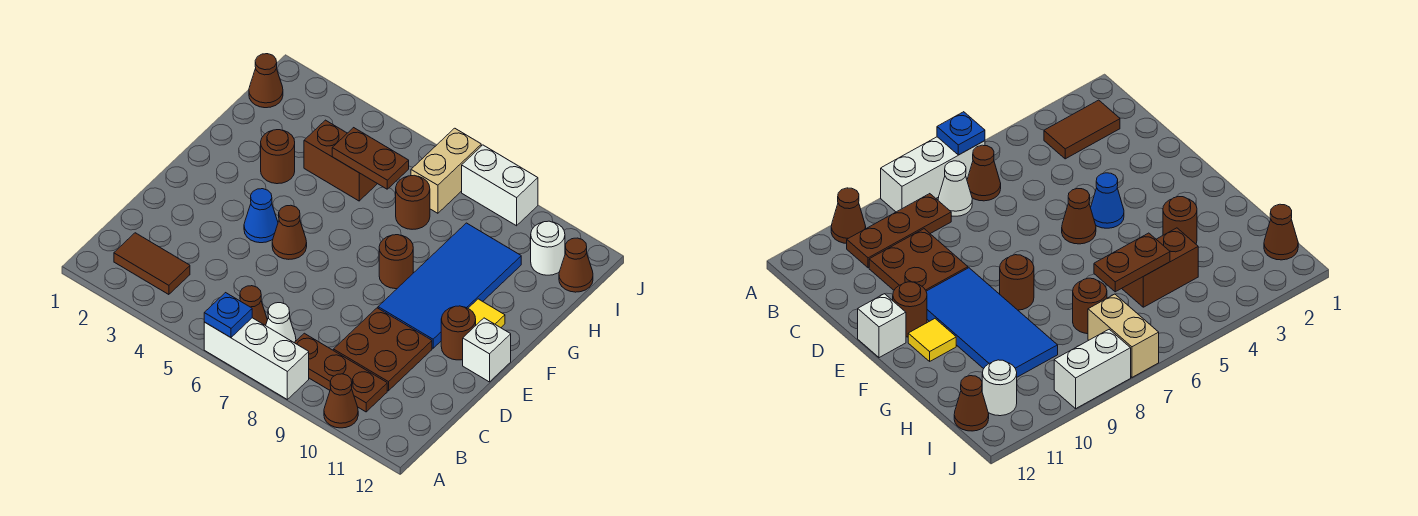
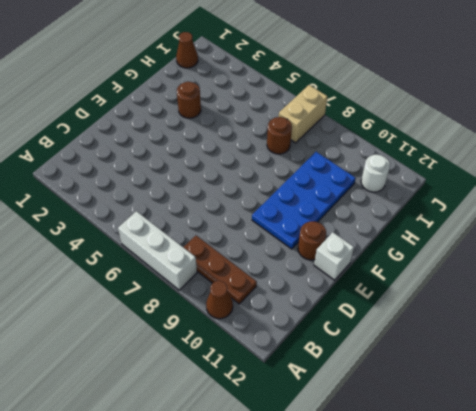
blue plate E9:H10 level 1 -> blue tile E9:H10 level 1
none -> brown tile B2:B3 level 1
none -> brown cone B6 level 1
none -> white cone B7 level 1

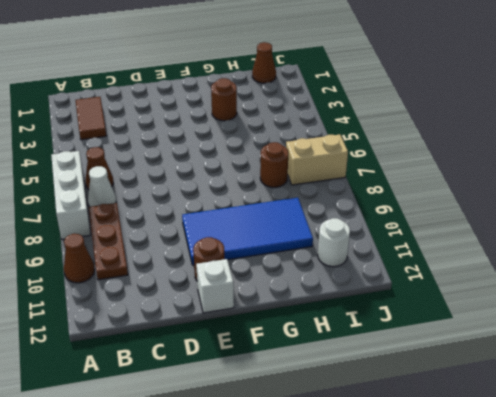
none -> brown plate C9:D10 level 1
none -> blue cone E4 level 1
none -> brown cone E5 level 1

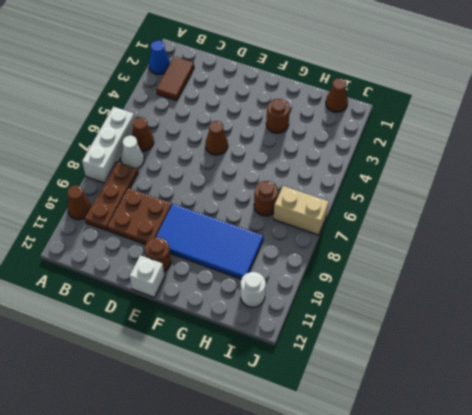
blue cone A2 level 1 -> blue cone E4 level 1
none -> brown round brick F8 level 1
none -> yellow tile F11 level 1
none -> brown brick H4:H5 level 1

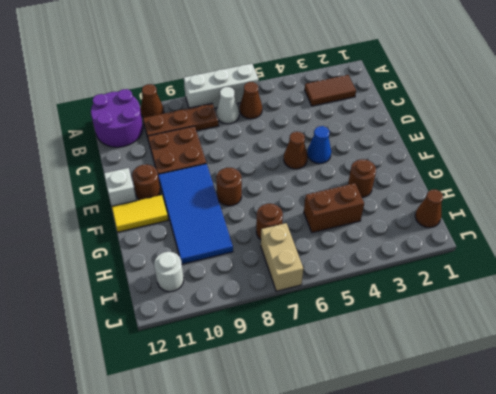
purple round brick A11:B12 level 1 -> none
yellow tile F11:F12 level 1 -> yellow tile F11 level 1
none -> brown cone I12 level 1
none -> white brick J8:J9 level 1
none -> blue plate A6 level 2

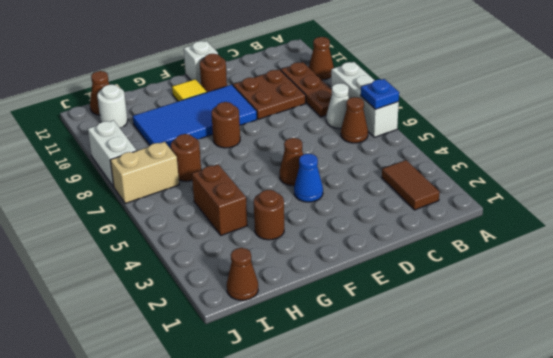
none -> brown plate H5:H6 level 2

